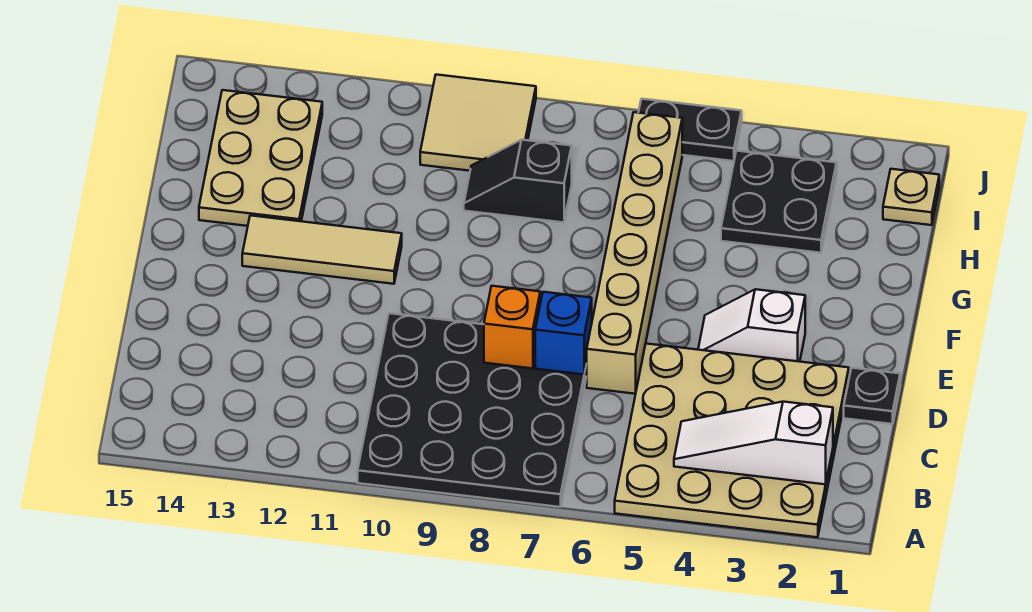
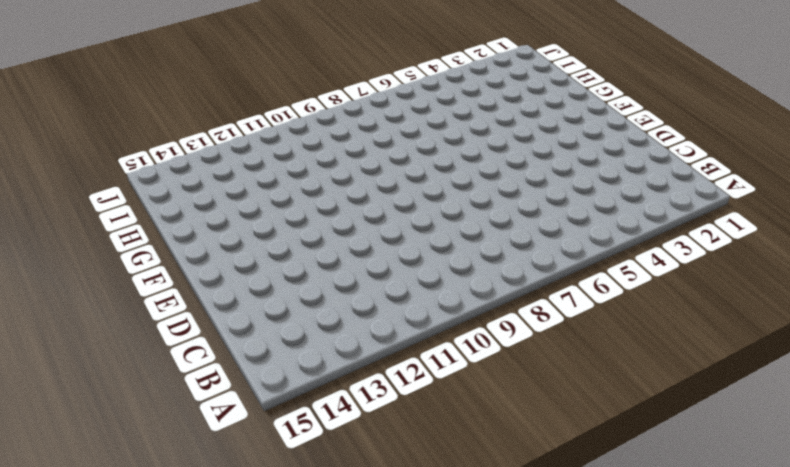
none -> tan plate A2:D5 level 1
none -> black plate A7:D10 level 1
none -> black plate D1 level 1

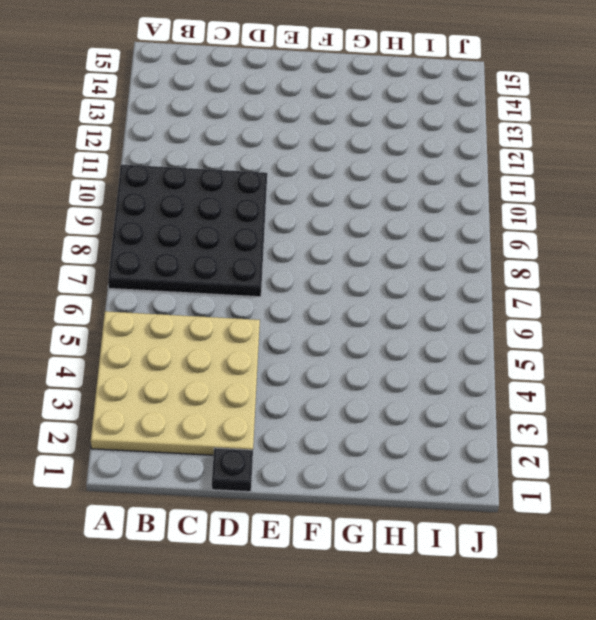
none -> tan brick D6:I6 level 1
none -> white slope E3:E4 level 1 top 3
none -> tan tile F11:F13 level 1

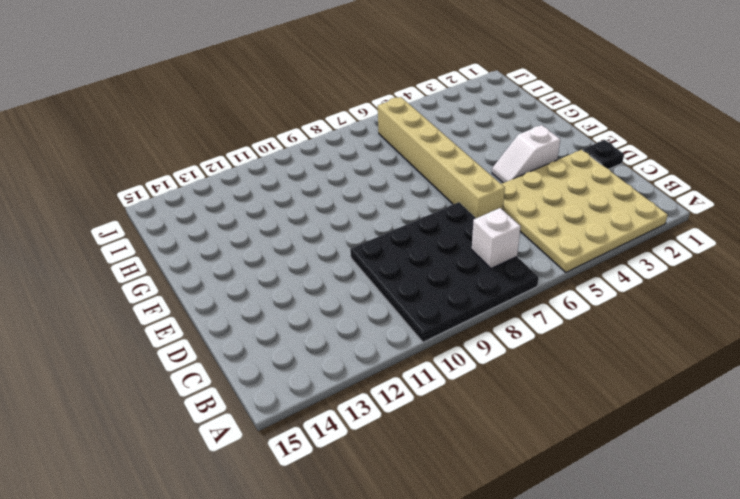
white brick B7 level 2 -> none
none -> tan tile F11:F13 level 1
none -> tan plate G13:I14 level 1
none -> black plate H3:I4 level 1

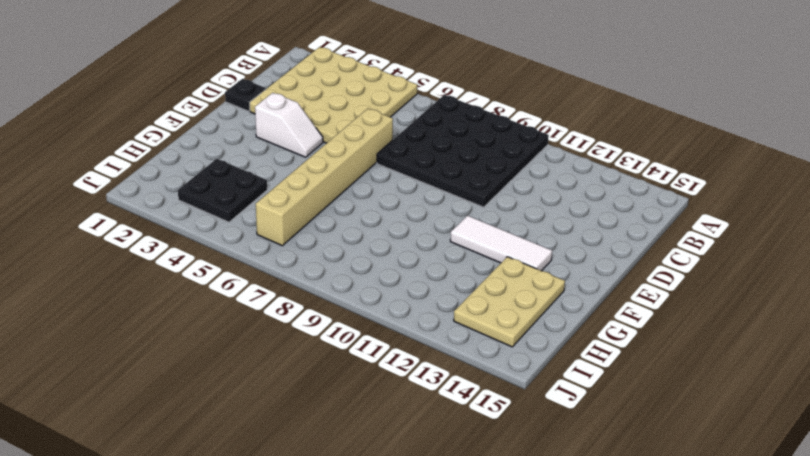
white tile F11:F13 level 1 -> tan tile F11:F13 level 1
none -> black slope H8:H9 level 1 top 8
none -> tan plate I1 level 1
none -> tan tile I9:J10 level 1

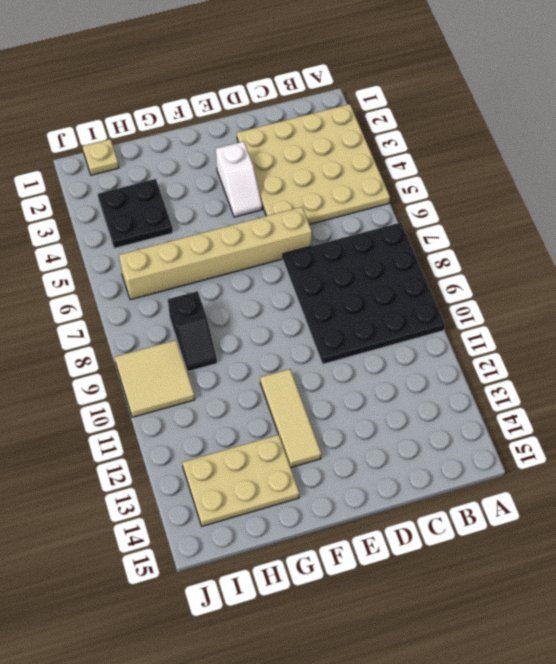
none -> black plate D1 level 1
none -> black plate J5:J6 level 1
none -> white slope B2:B4 level 2 top 2

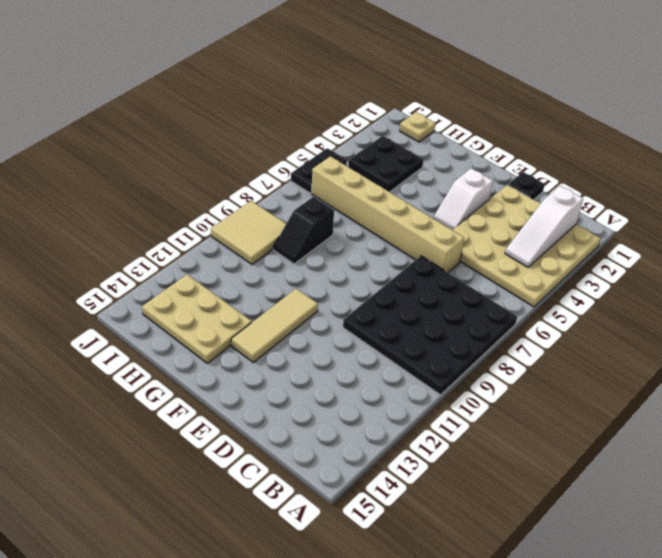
none -> blue brick D7 level 2
none -> orange brick D8 level 2

